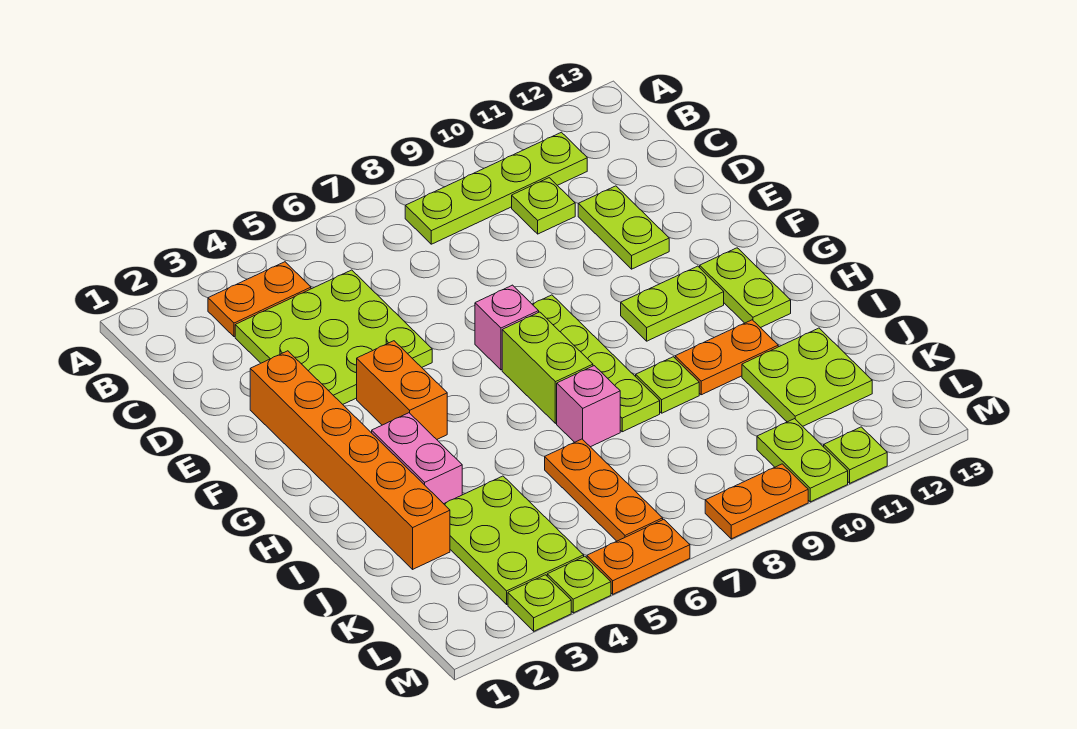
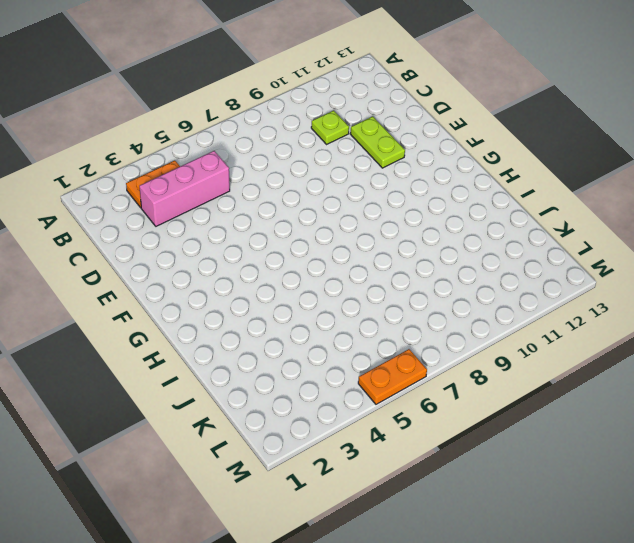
pink brick C3:C5 level 1 -> lime plate C3:E5 level 1
none -> lime plate B8:B11 level 1
none -> orange brick E2:J2 level 1
none -> orange brick F4:G4 level 1

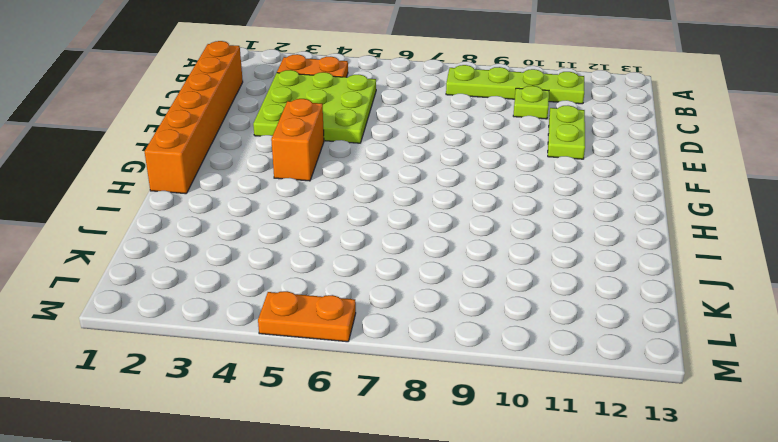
orange brick C1:H1 level 1 -> orange brick E2:J2 level 1
none -> pink brick F7 level 1
none -> lime plate F8:I8 level 1
none -> lime brick G7:H7 level 1

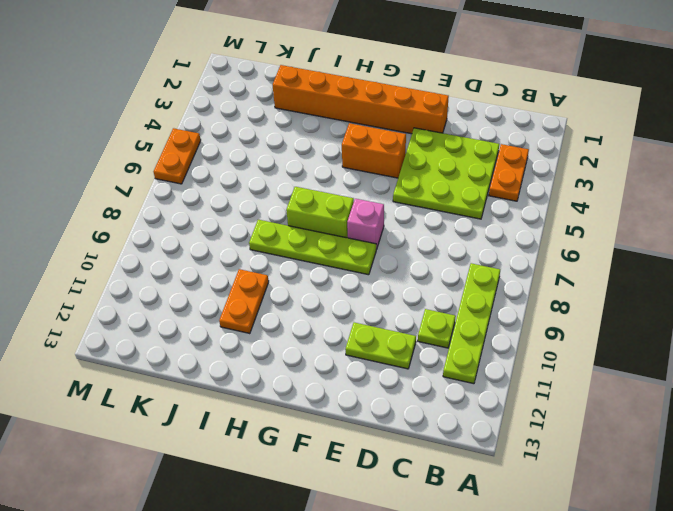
none -> lime plate G10:G11 level 1
none -> lime plate G12:H12 level 1
none -> pink brick H3:I3 level 1

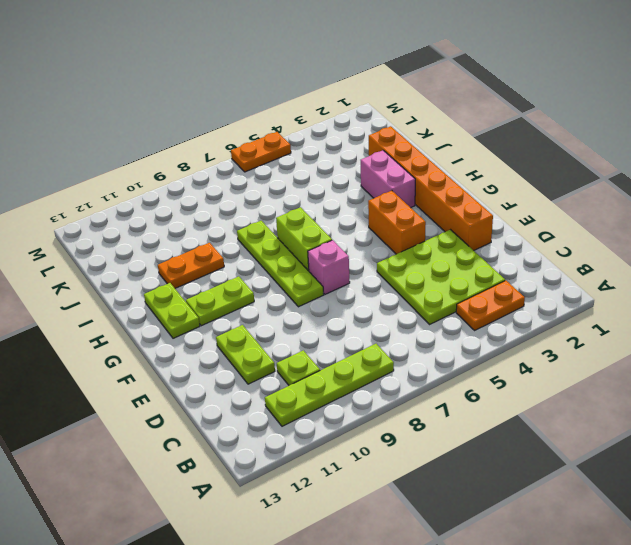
none -> pink brick I7 level 1
none -> lime plate I9 level 1
none -> lime plate J3:L4 level 1

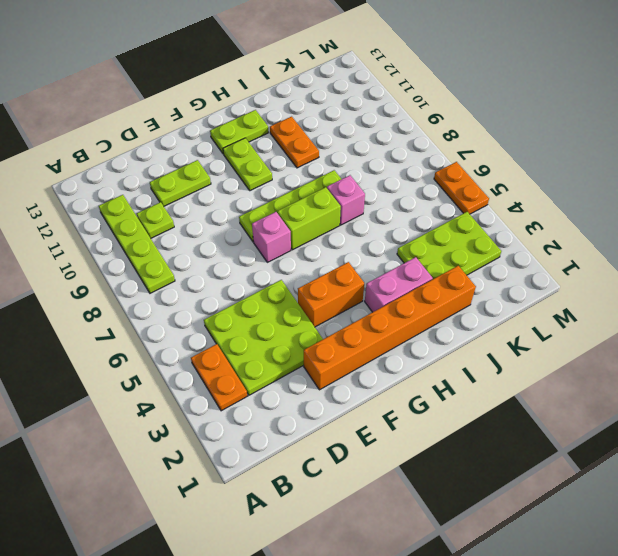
none -> lime plate I9 level 1
none -> orange plate J6:L6 level 1
none -> lime plate J11:K12 level 1

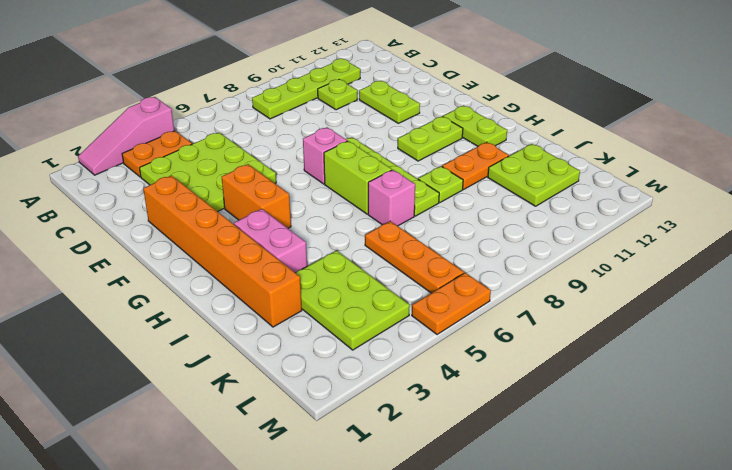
pink slope A2:A4 level 1 top 4 -> none
none -> lime plate L10:M10 level 1
none -> lime plate M3 level 1
none -> lime plate M4 level 1

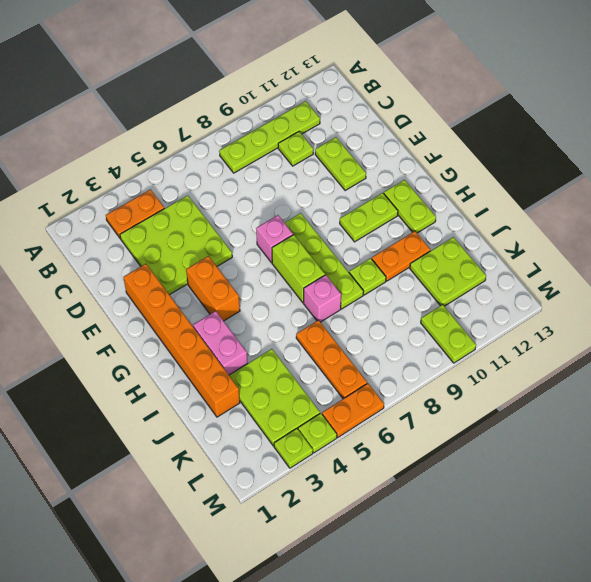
none -> orange plate M8:M9 level 1
none -> lime plate M11 level 1

